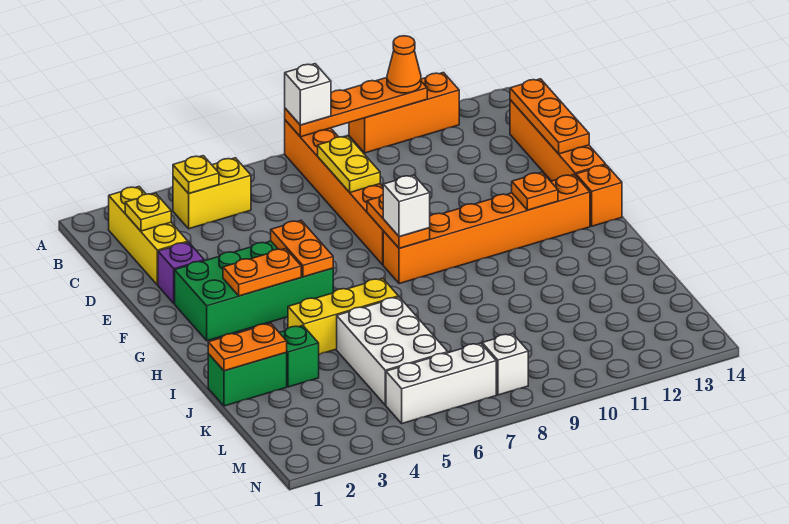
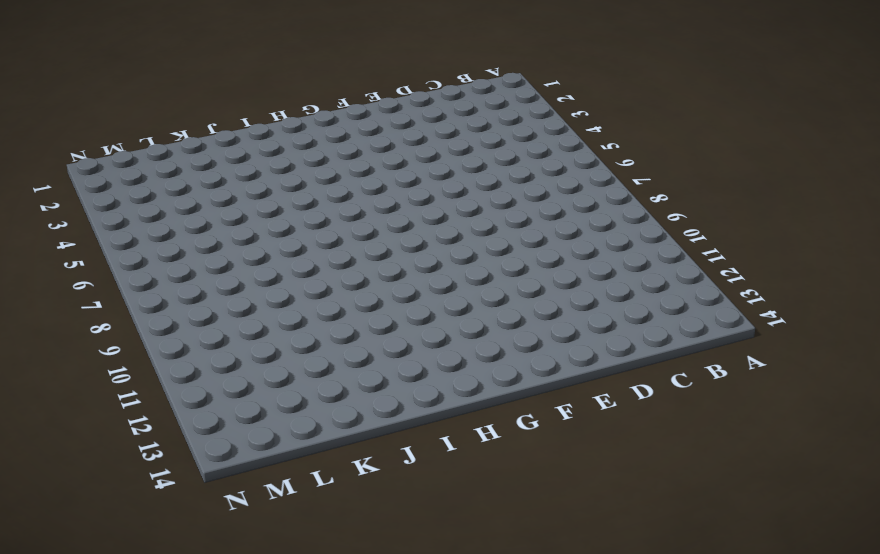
none -> orange brick A8:F8 level 1
none -> orange brick A10:A12 level 1
none -> yellow brick B2:D2 level 1

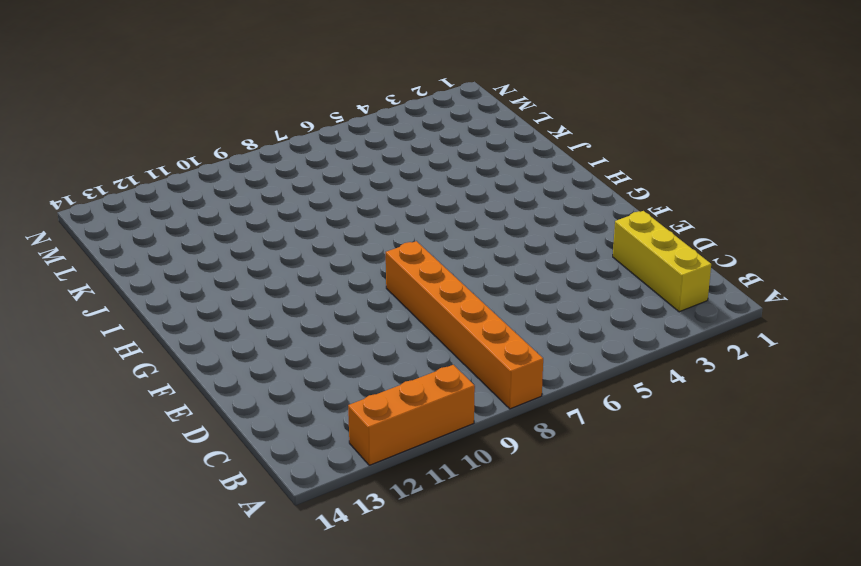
none -> yellow brick B4:B5 level 1
none -> orange brick C14:F14 level 1
none -> purple brick E2 level 1

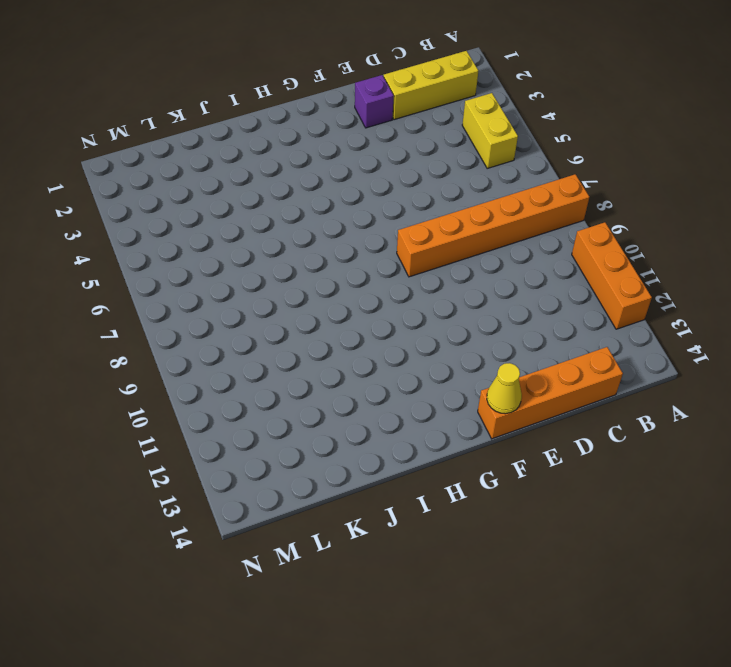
yellow cone F14 level 2 -> none
none -> green brick F2:G5 level 1
none -> orange brick G8:G13 level 1
none -> orange brick G14 level 1

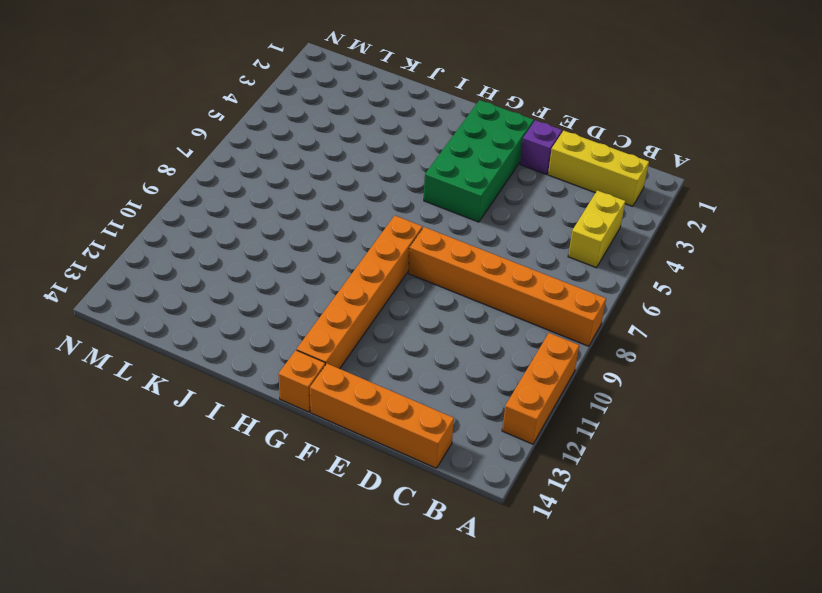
none -> yellow brick I4:I6 level 1
none -> green brick J1:J2 level 1
none -> green brick J3 level 1

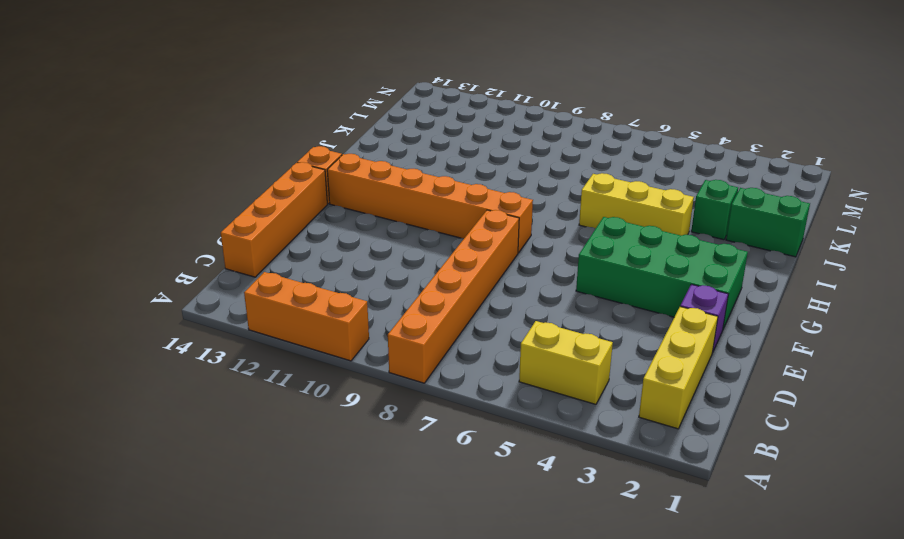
none -> white brick J5:L6 level 1
none -> white brick M5:M7 level 1
none -> white brick M8 level 1

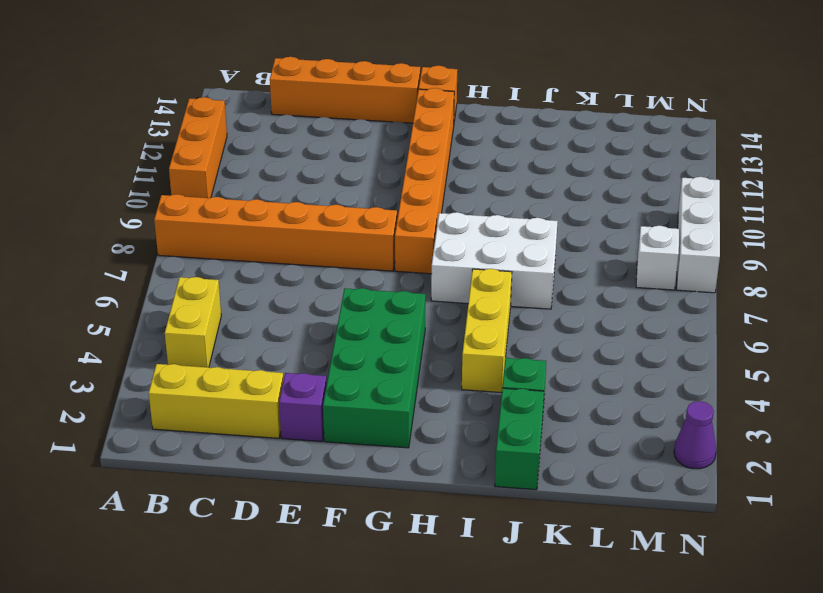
white brick H7:J8 level 1 -> white brick J5:L6 level 1
purple cone N2 level 1 -> none
white brick N8:N10 level 1 -> white brick M5:M7 level 1
none -> orange plate A8:A11 level 2
none -> yellow plate B4 level 2
none -> yellow plate C2 level 2

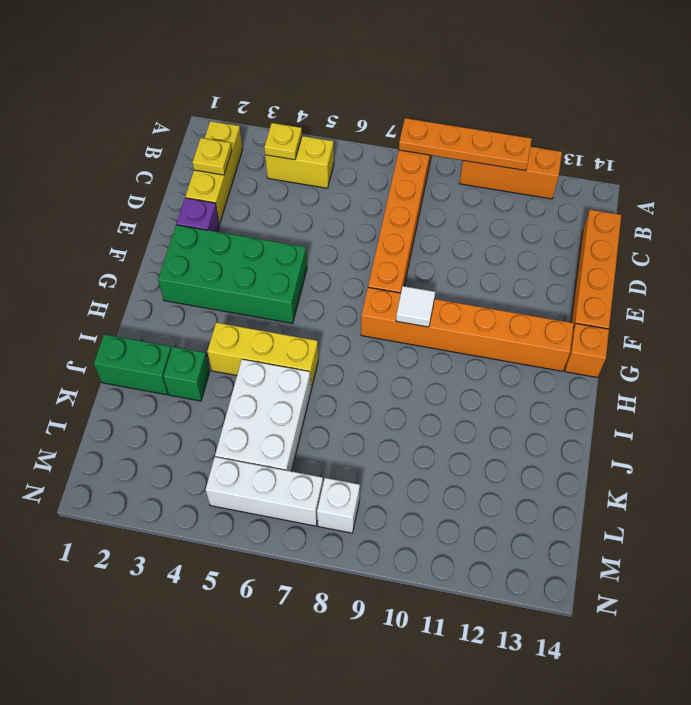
white tile G9 level 2 -> none
none -> yellow plate C8:D8 level 2
none -> orange plate C14:E14 level 2
none -> orange plate F5:G5 level 2

